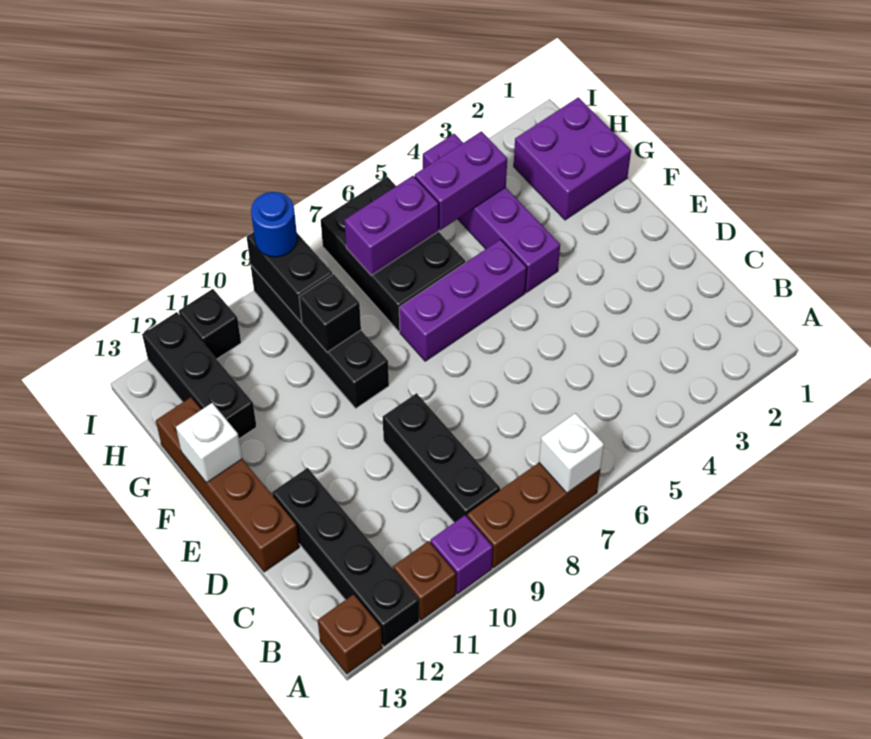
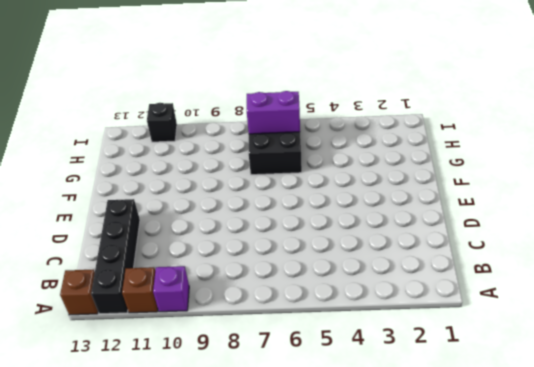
none -> brown brick A7:A9 level 1
none -> black brick B9:D9 level 1
none -> brown brick D13:G13 level 1

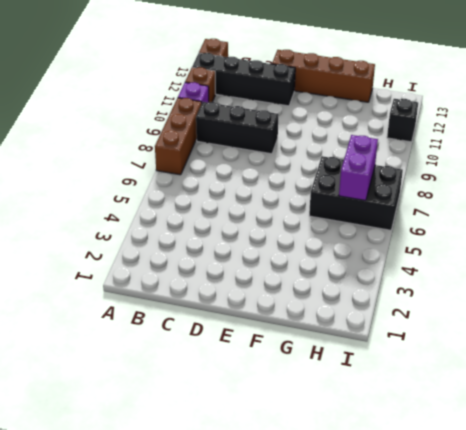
none -> purple brick F4:I4 level 1
none -> purple brick F5:F7 level 1
none -> black brick F9:I9 level 1

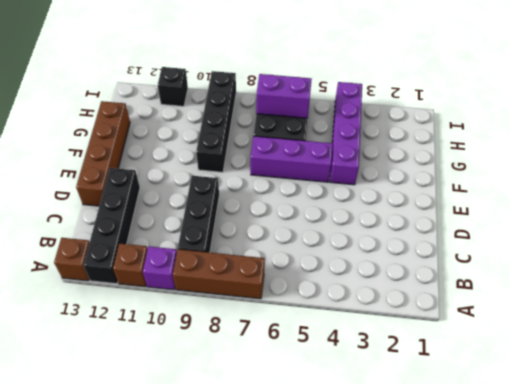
none -> purple brick G1:H2 level 1
none -> black brick G12:I12 level 1
none -> white brick A7 level 2

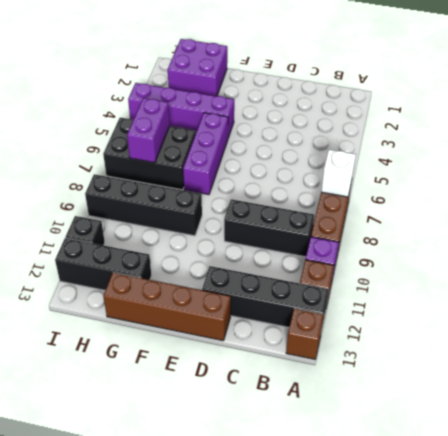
none -> white brick F13 level 2
none -> black brick G9 level 2
none -> purple brick H4:H5 level 2

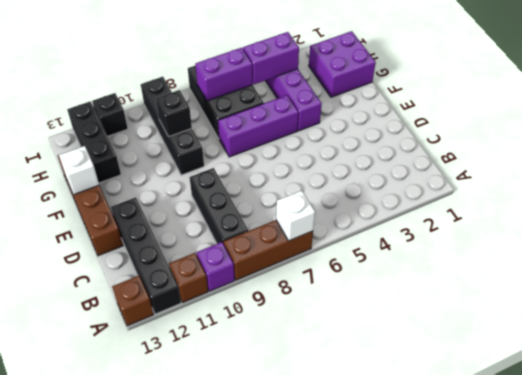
none -> black brick H9:I9 level 2
none -> blue round brick I9 level 3

